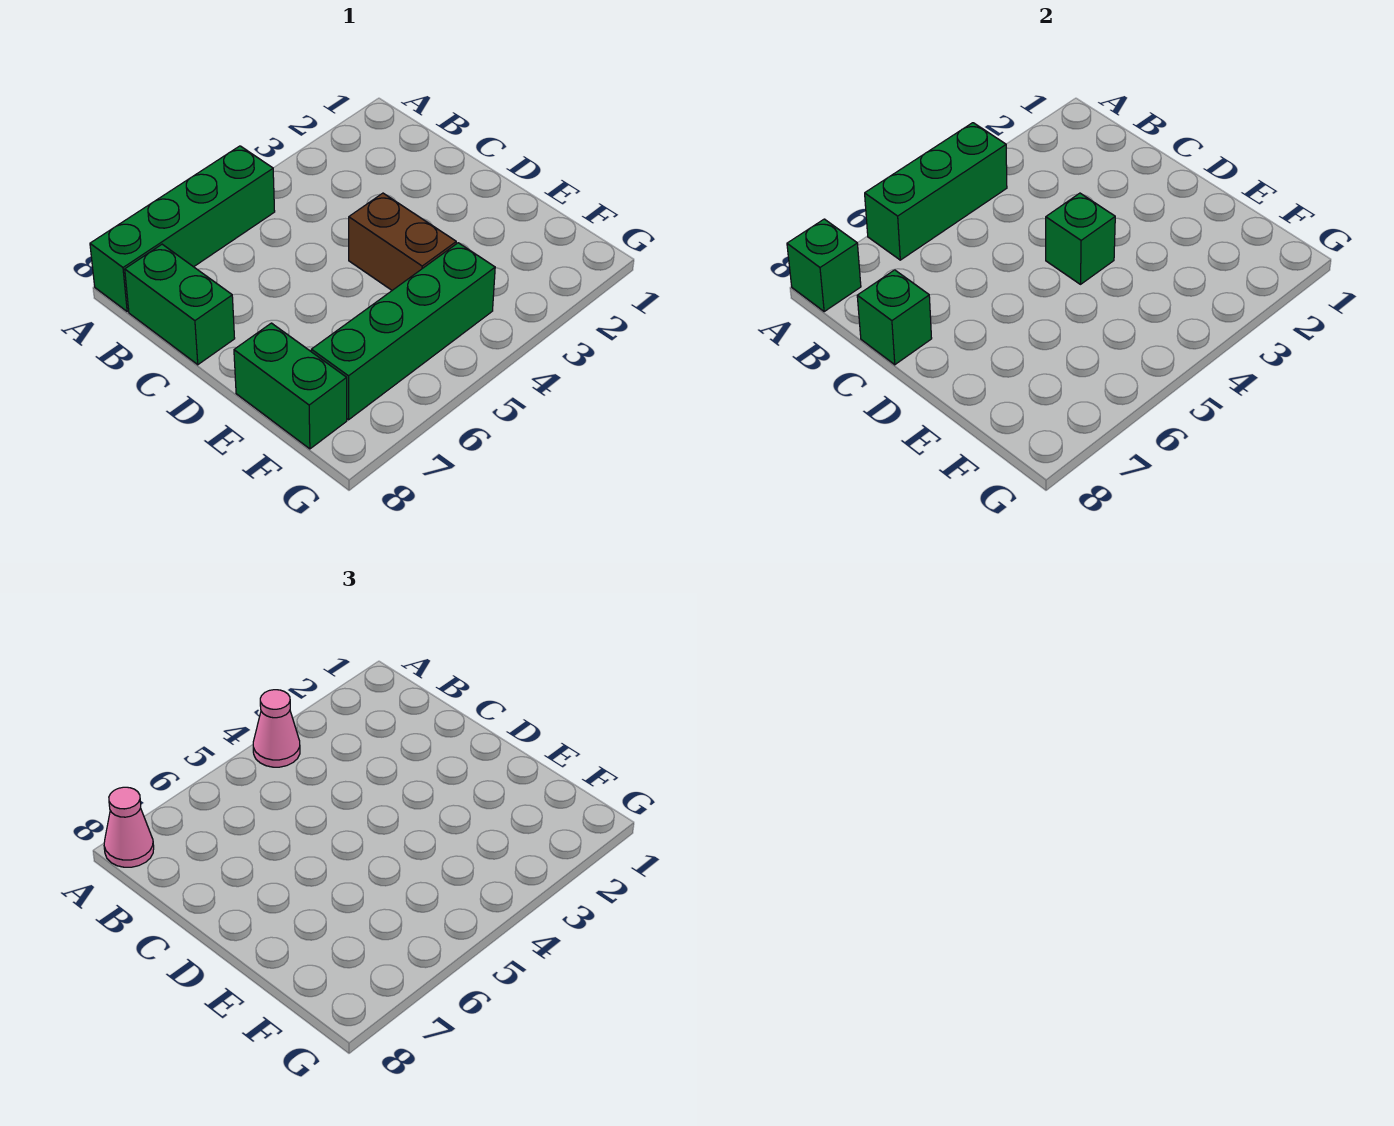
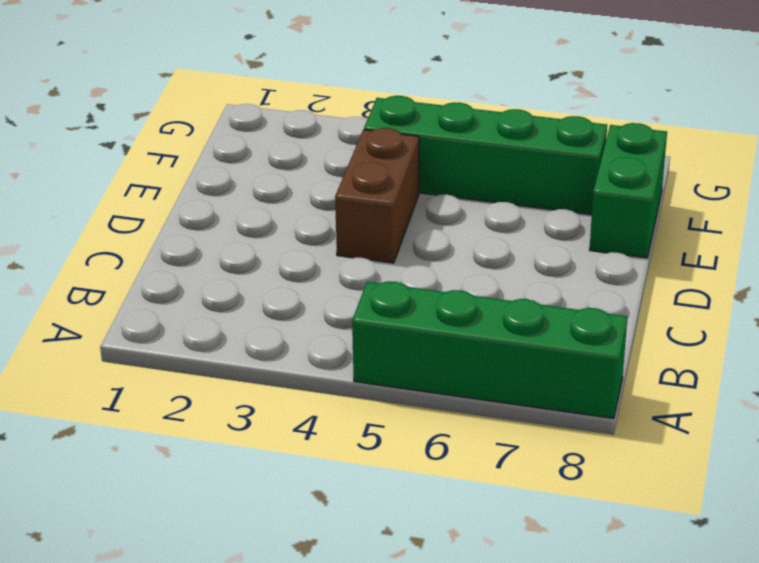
none -> green brick B8:C8 level 1
none -> green brick A4:A6 level 2

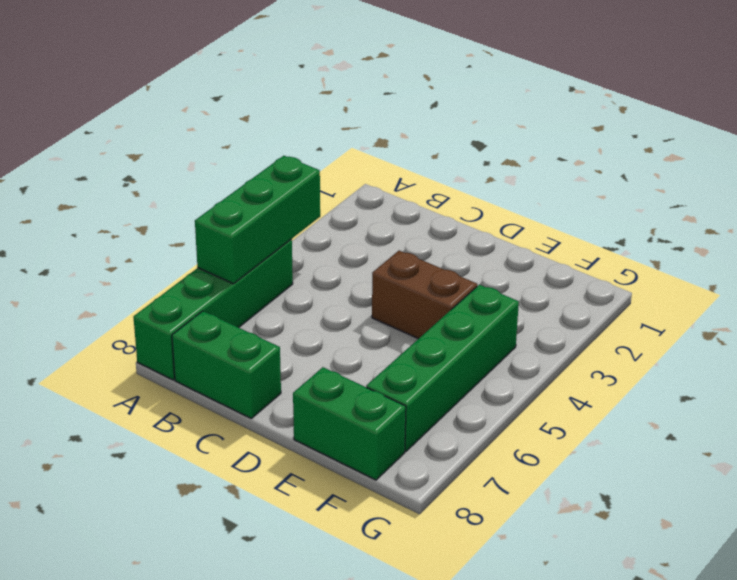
none -> green brick A8 level 2
none -> green brick C8 level 2

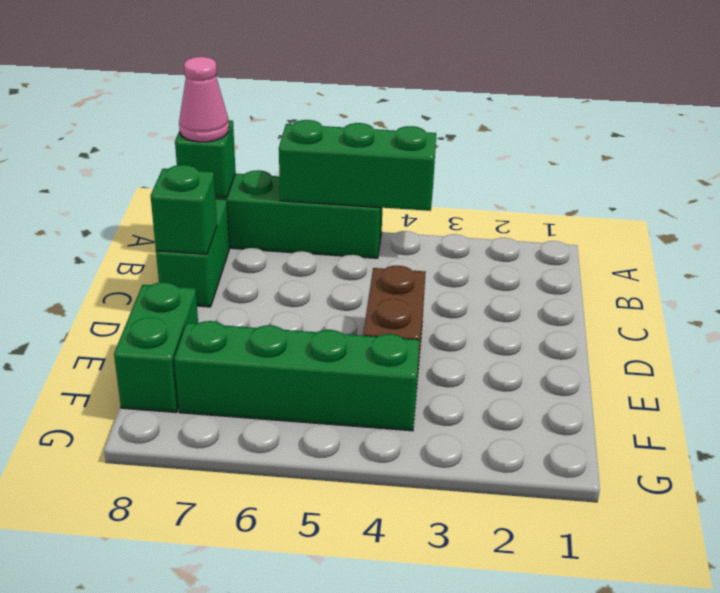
none -> green brick D4 level 2
none -> pink cone A4 level 3

